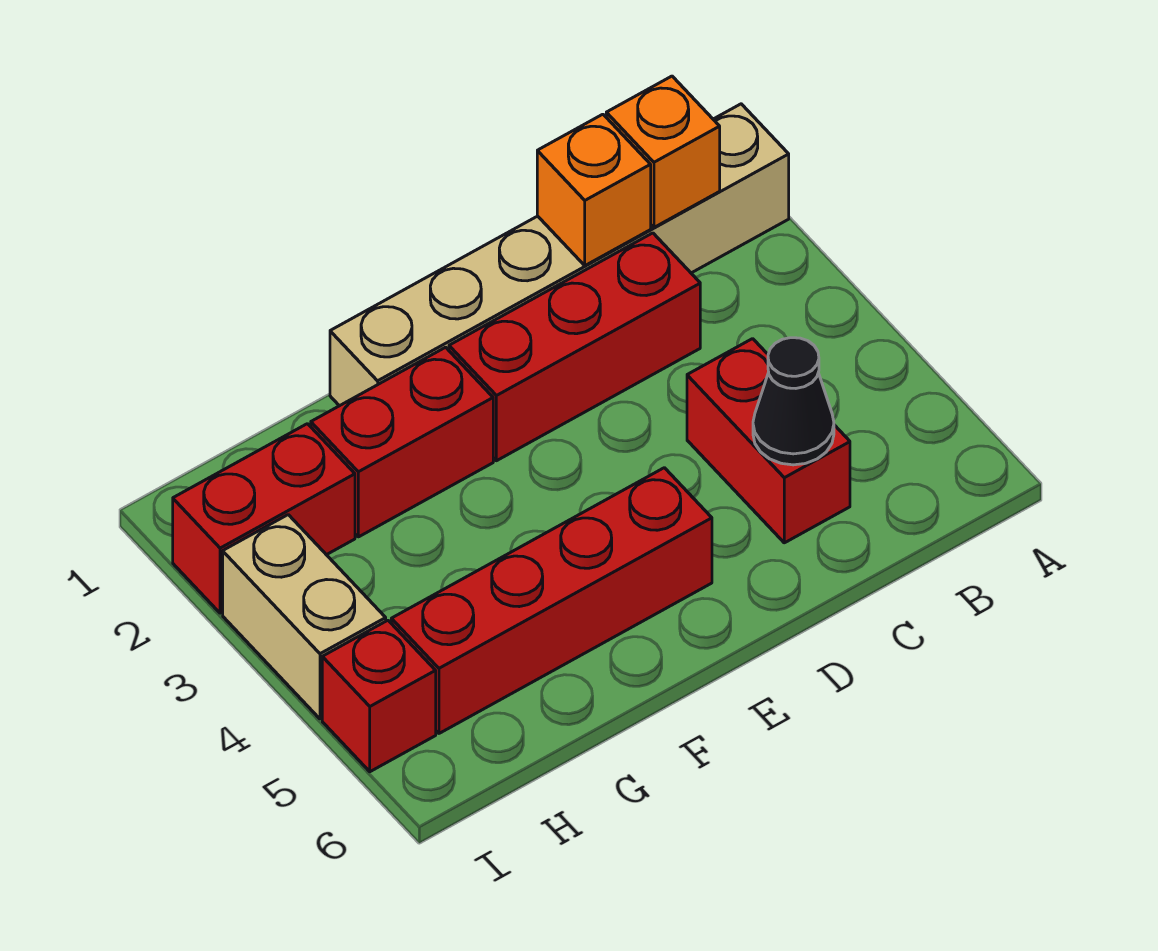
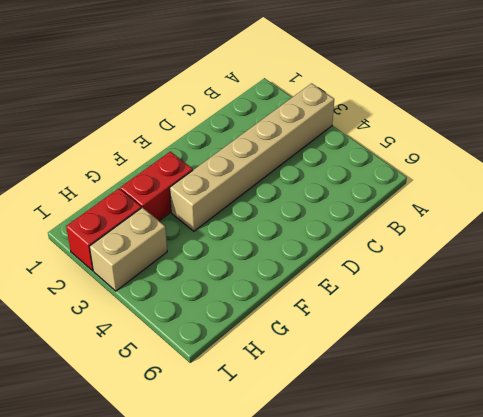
tan brick A3:F3 level 1 -> tan brick A1:F1 level 1
tan brick H3:I3 level 1 -> tan brick I3:I4 level 1
none -> red brick C2:E2 level 1
none -> red brick C4:C5 level 1

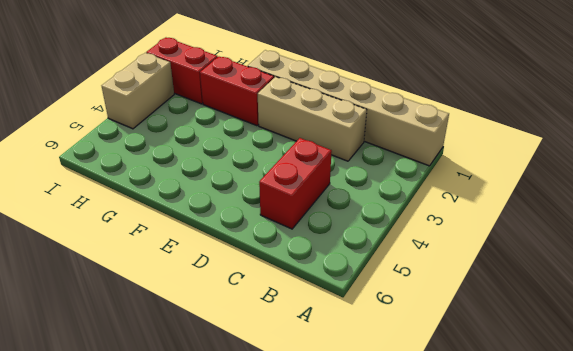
tan brick C2:E2 level 1 -> red brick C2:E2 level 1
none -> red brick E5:H5 level 1
none -> red brick I5 level 1

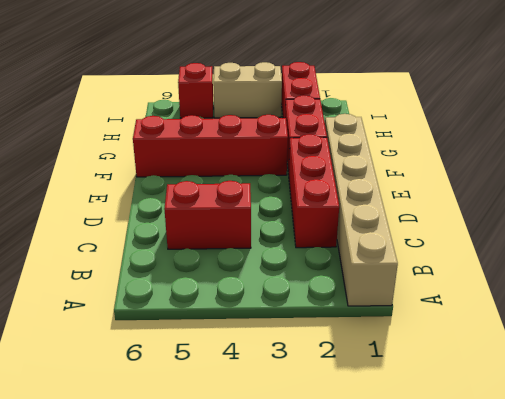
red brick F3:F6 level 1 -> red brick E5:H5 level 1
none -> orange brick B1 level 2
none -> orange brick C1 level 2

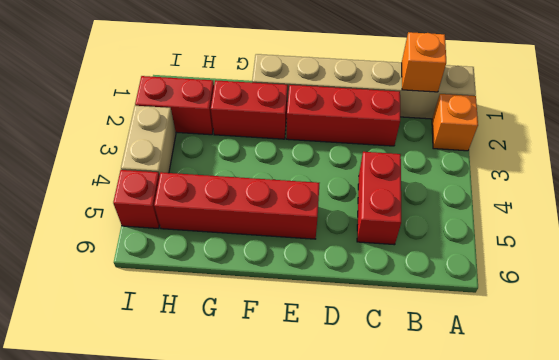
orange brick A2 level 1 -> orange brick C1 level 2
none -> black cone C5 level 2

